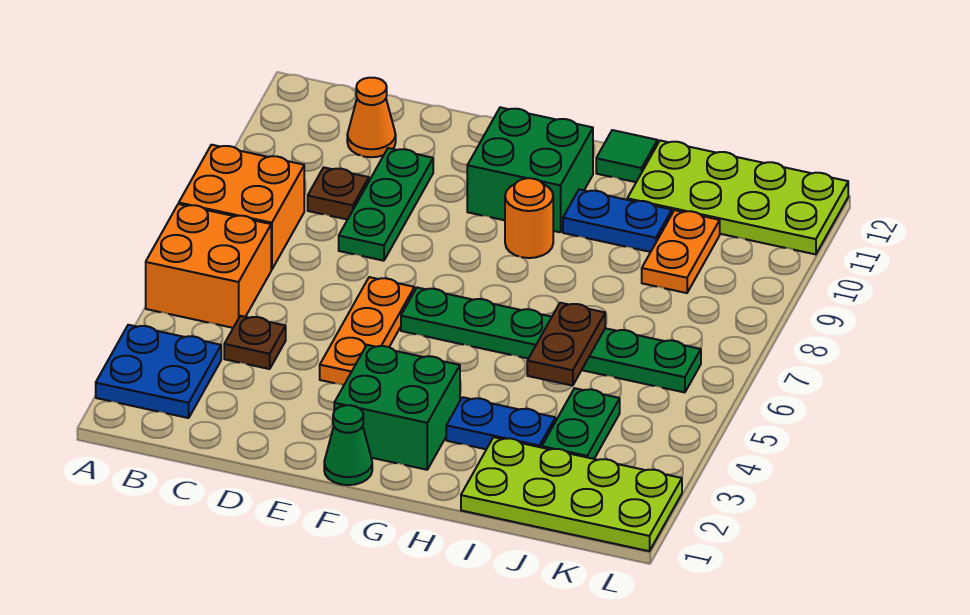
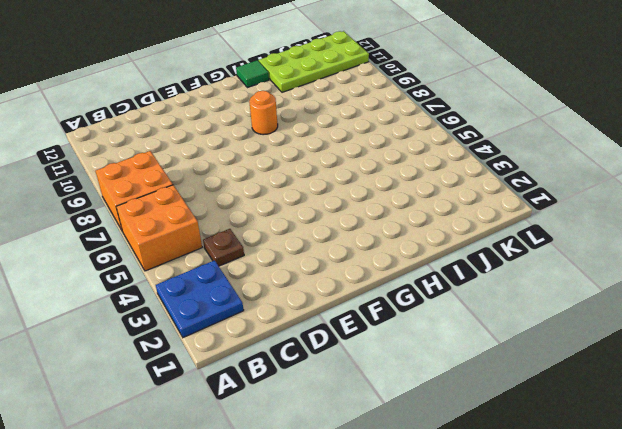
none -> brown plate C9 level 1
none -> orange cone C11 level 1
none -> green plate D8:D10 level 1

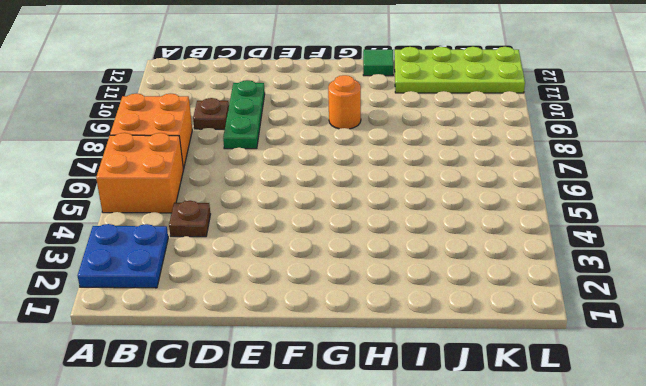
none -> orange cone C11 level 1
none -> orange plate E4:E6 level 1
none -> green cone F1 level 1

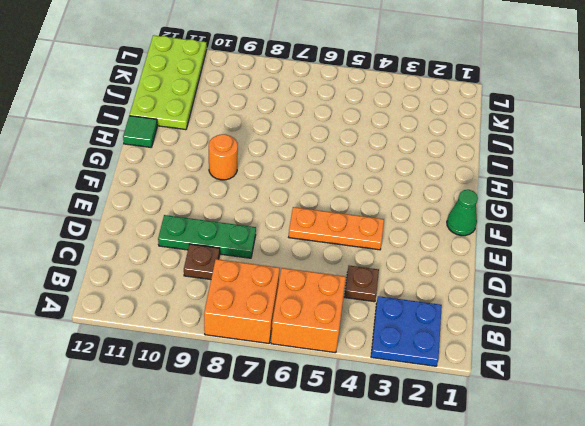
none -> orange cone C11 level 1
none -> green brick F2:G3 level 1
none -> green plate F6:K6 level 1

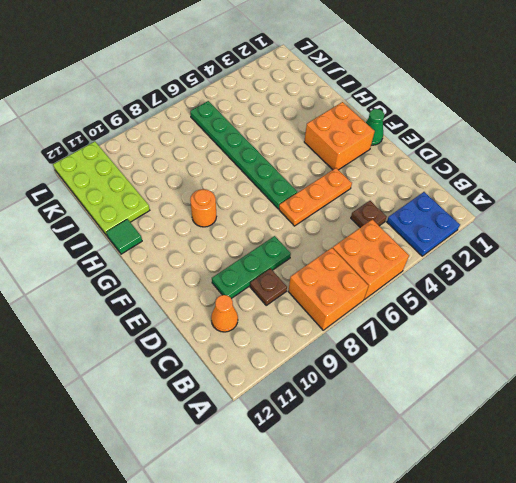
orange brick F2:G3 level 1 -> green brick F2:G3 level 1
none -> green brick F10:G11 level 1
none -> blue plate H3:I3 level 1
none -> blue plate H10:I10 level 1

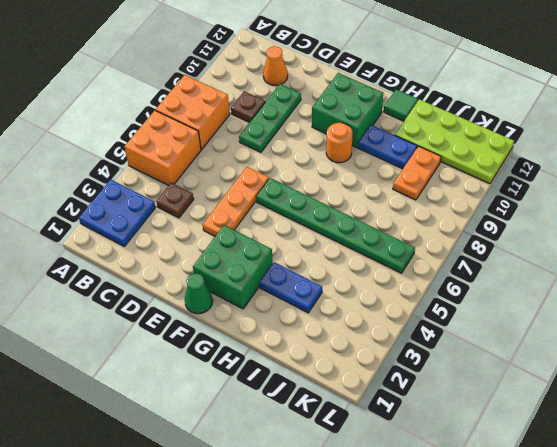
none -> lime plate I1:L2 level 1
none -> green plate J3:J4 level 1
none -> brown plate I5:I6 level 2

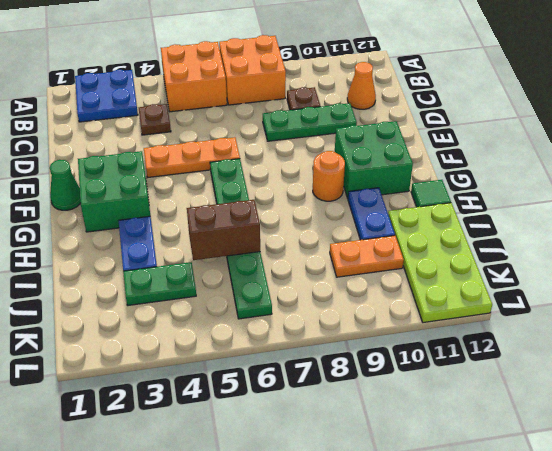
brown brick I5:I6 level 2 -> brown plate I5:I6 level 2
none -> lime plate I1:L2 level 1

